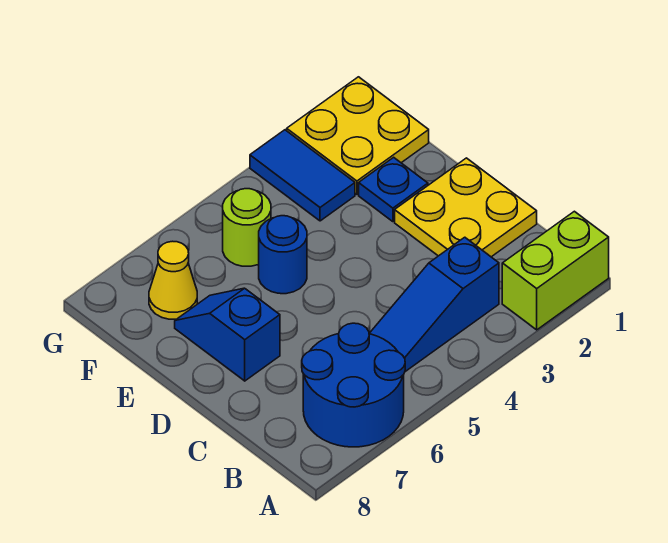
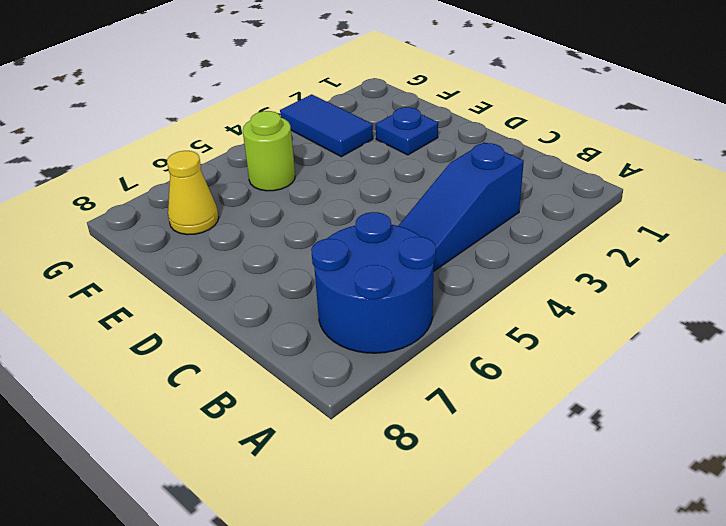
none -> lime brick A1:A2 level 1
none -> yellow plate C1:D2 level 1

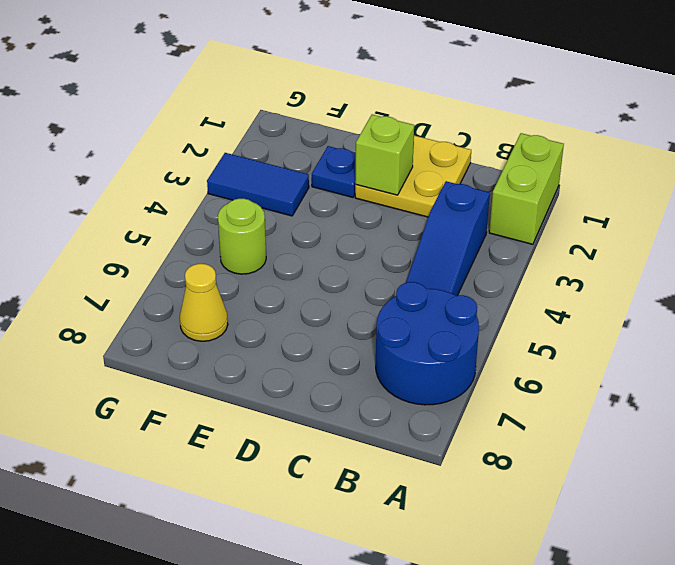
lime brick D2 level 2 -> none
none -> blue slope D7:E7 level 1 top D
none -> blue round brick E5 level 1

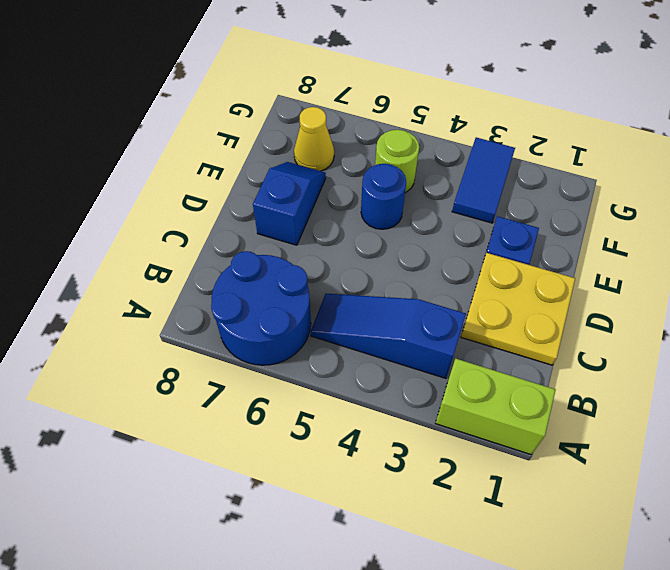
none -> yellow plate F1:G2 level 1

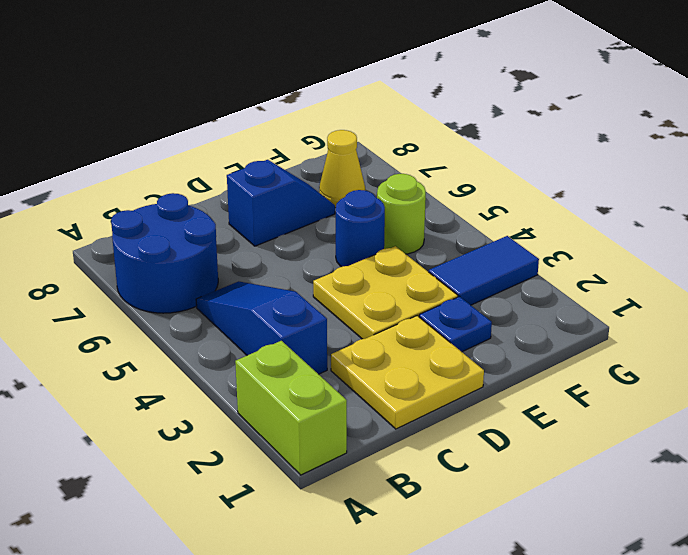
yellow plate D3:E4 level 1 -> yellow plate F1:G2 level 1

